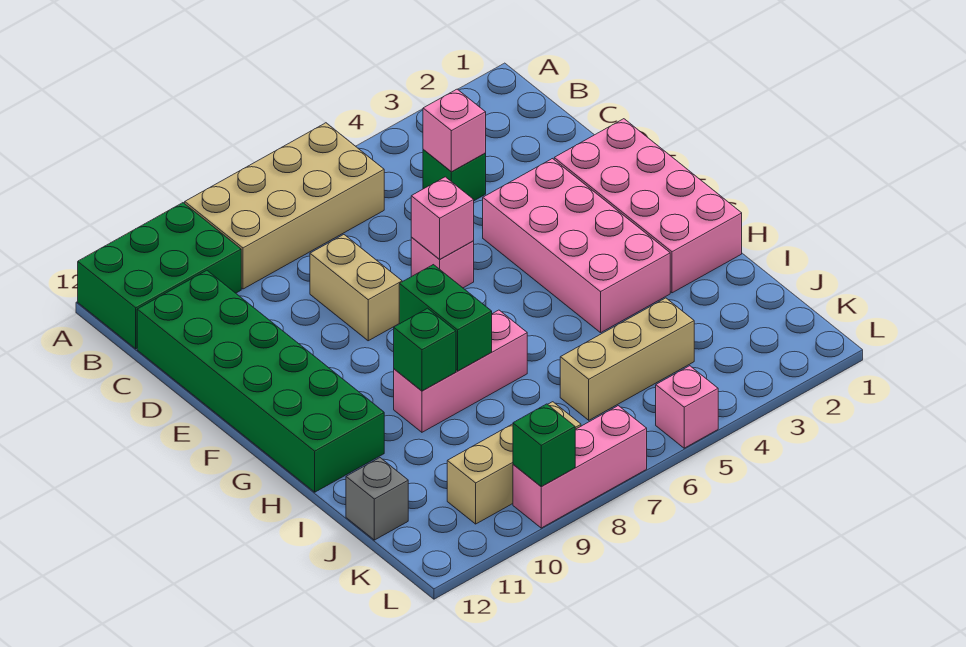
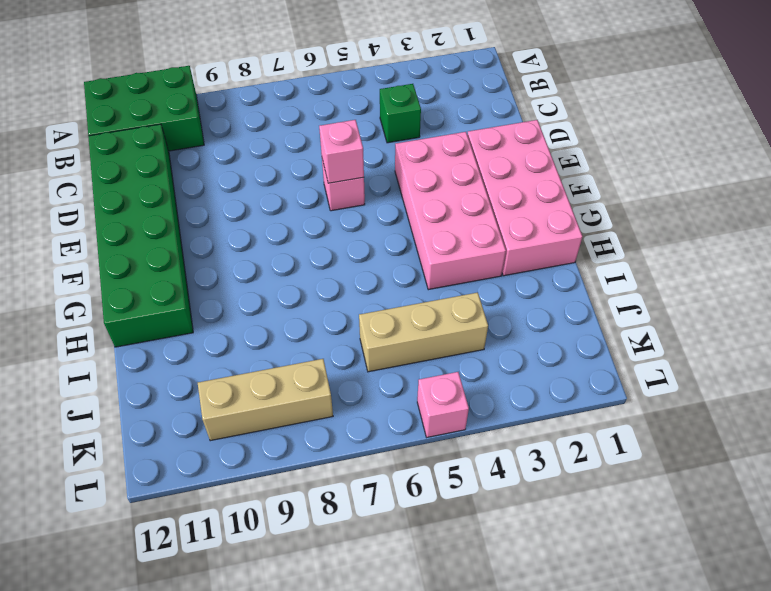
none -> tan brick A6:B9 level 1
none -> tan brick D8:E8 level 1
none -> pink brick H7:H9 level 1

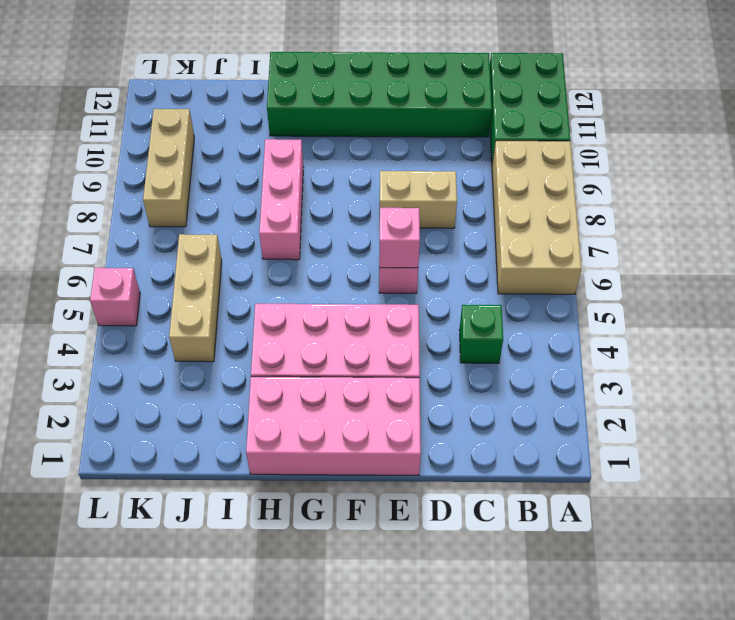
none -> grey brick J12 level 1
none -> pink brick L7:L9 level 1
none -> pink brick C4 level 2

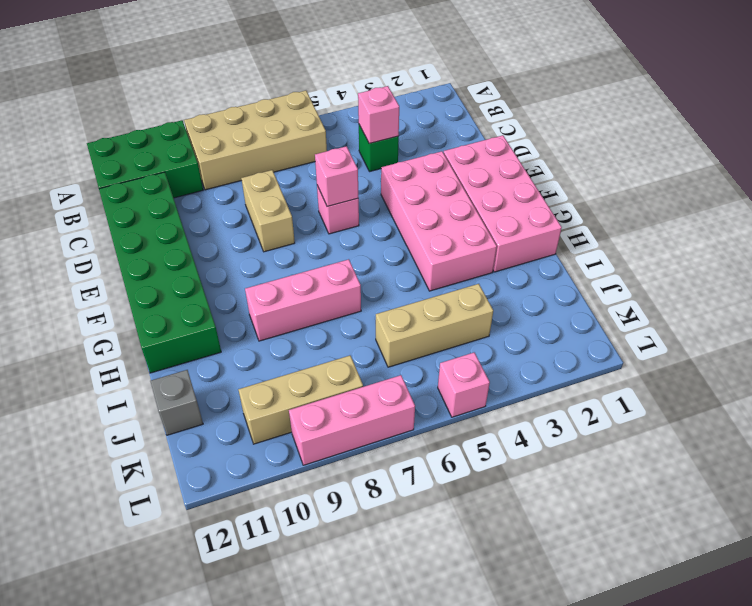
none -> green brick G8:H8 level 2
none -> green brick H9 level 2
none -> green brick L9 level 2

